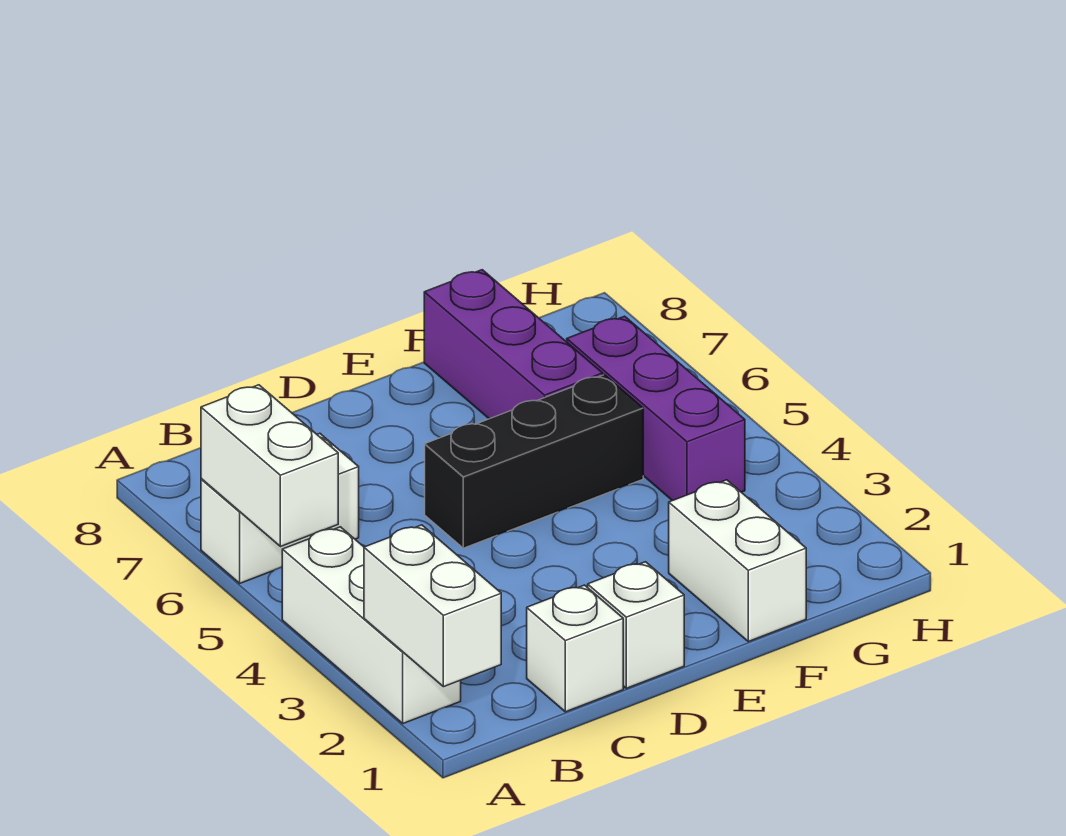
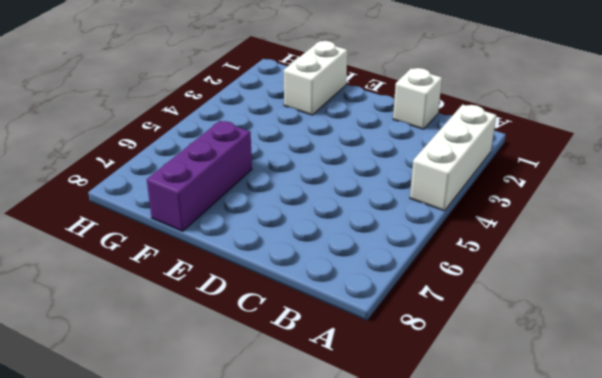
none -> white brick A6:B6 level 1
none -> white brick D1 level 1

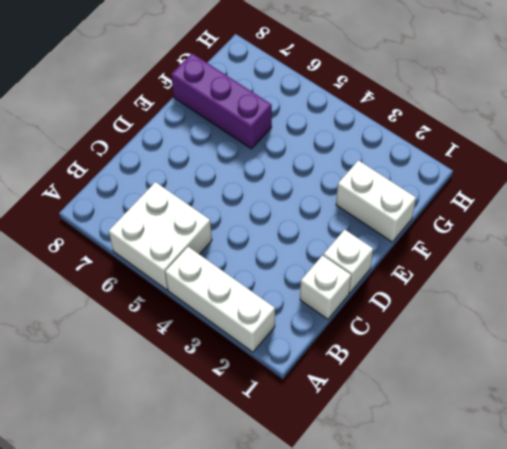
white brick A5:B6 level 1 -> white brick A6:B6 level 1
none -> black brick D5:F5 level 1
none -> purple brick G4:G6 level 1

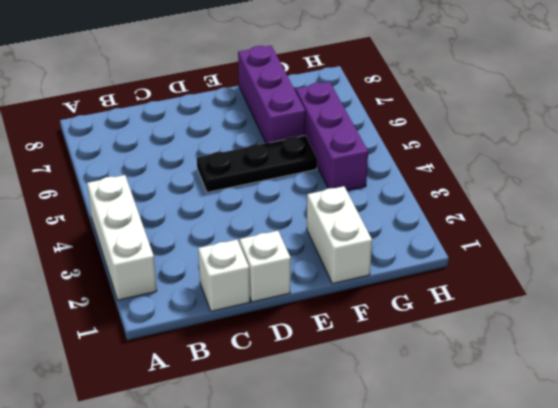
black plate D5:F5 level 1 -> black brick D5:F5 level 1
none -> white brick A6:B6 level 1
none -> white brick A1:A2 level 2

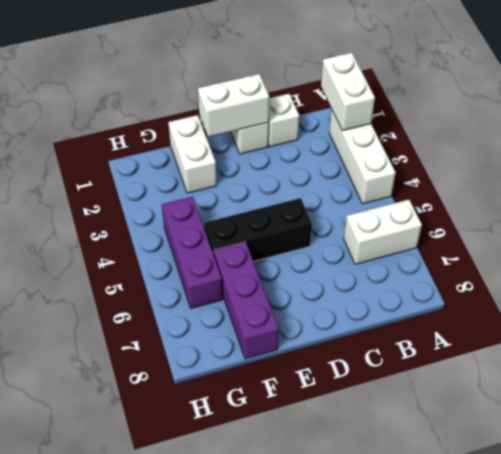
white brick D1:E1 level 2 -> white brick A5:A6 level 2

